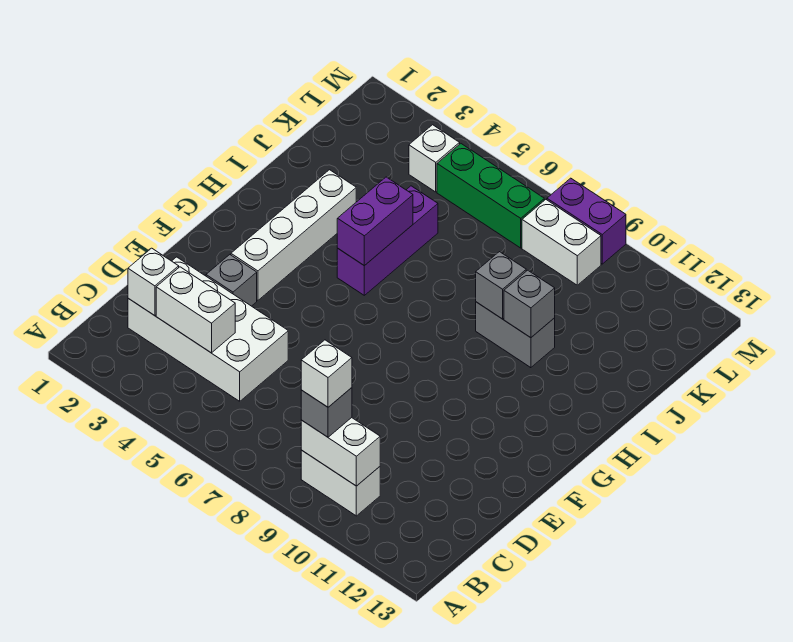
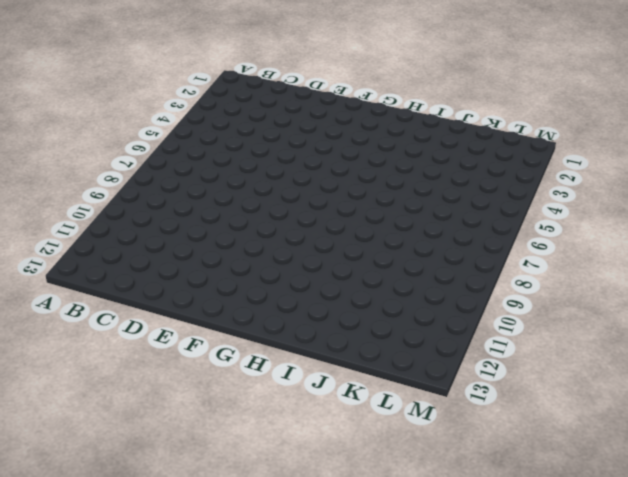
none -> white brick B9:B10 level 1
none -> white brick C2:D5 level 1
none -> grey brick E3 level 1

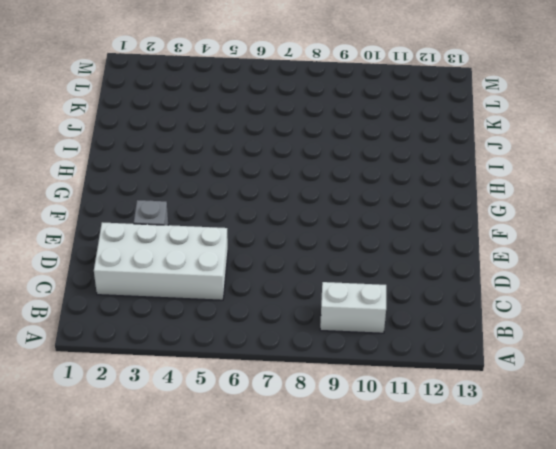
none -> white brick F3:I3 level 1
none -> purple brick H5:J5 level 1
none -> grey brick I9:I10 level 1

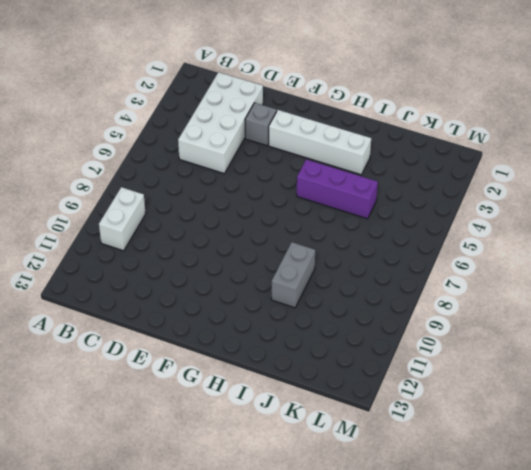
none -> white brick L4 level 1
none -> green brick L5:L7 level 1
none -> white brick L8:L9 level 1

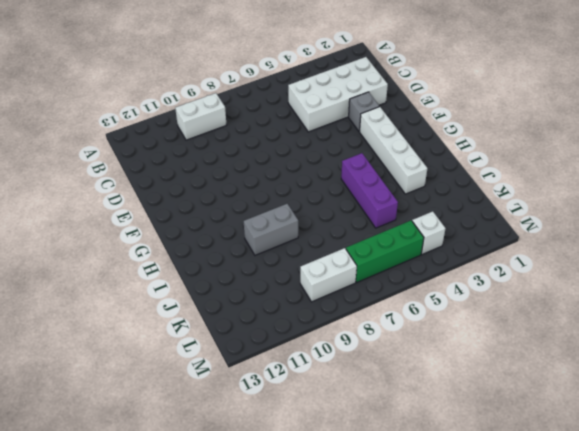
none -> purple brick M8:M9 level 1
none -> white brick B9:B10 level 2
none -> white brick C2 level 2

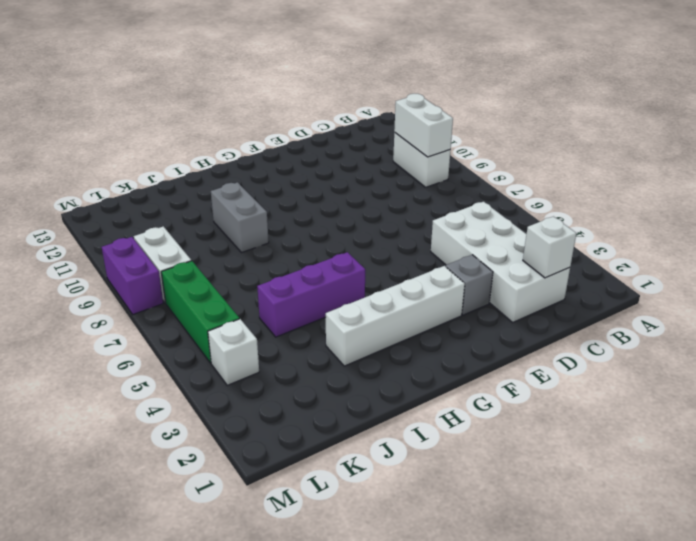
none -> white brick C3:C4 level 2
none -> purple brick H5:I5 level 2
none -> grey brick I9 level 2

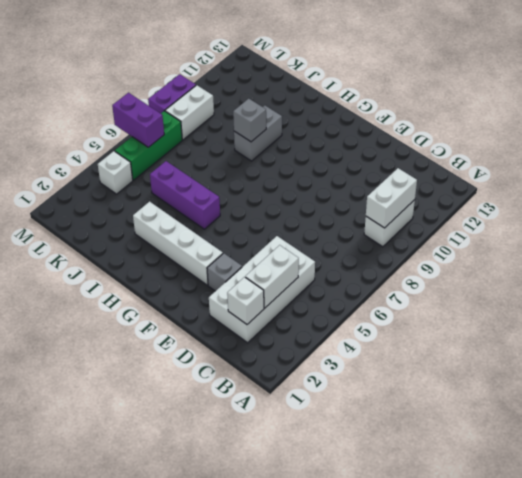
purple brick L6:M6 level 2 -> purple brick H5:I5 level 2
none -> grey brick I10 level 2
none -> grey brick B9 level 3
none -> white brick B9 level 4

